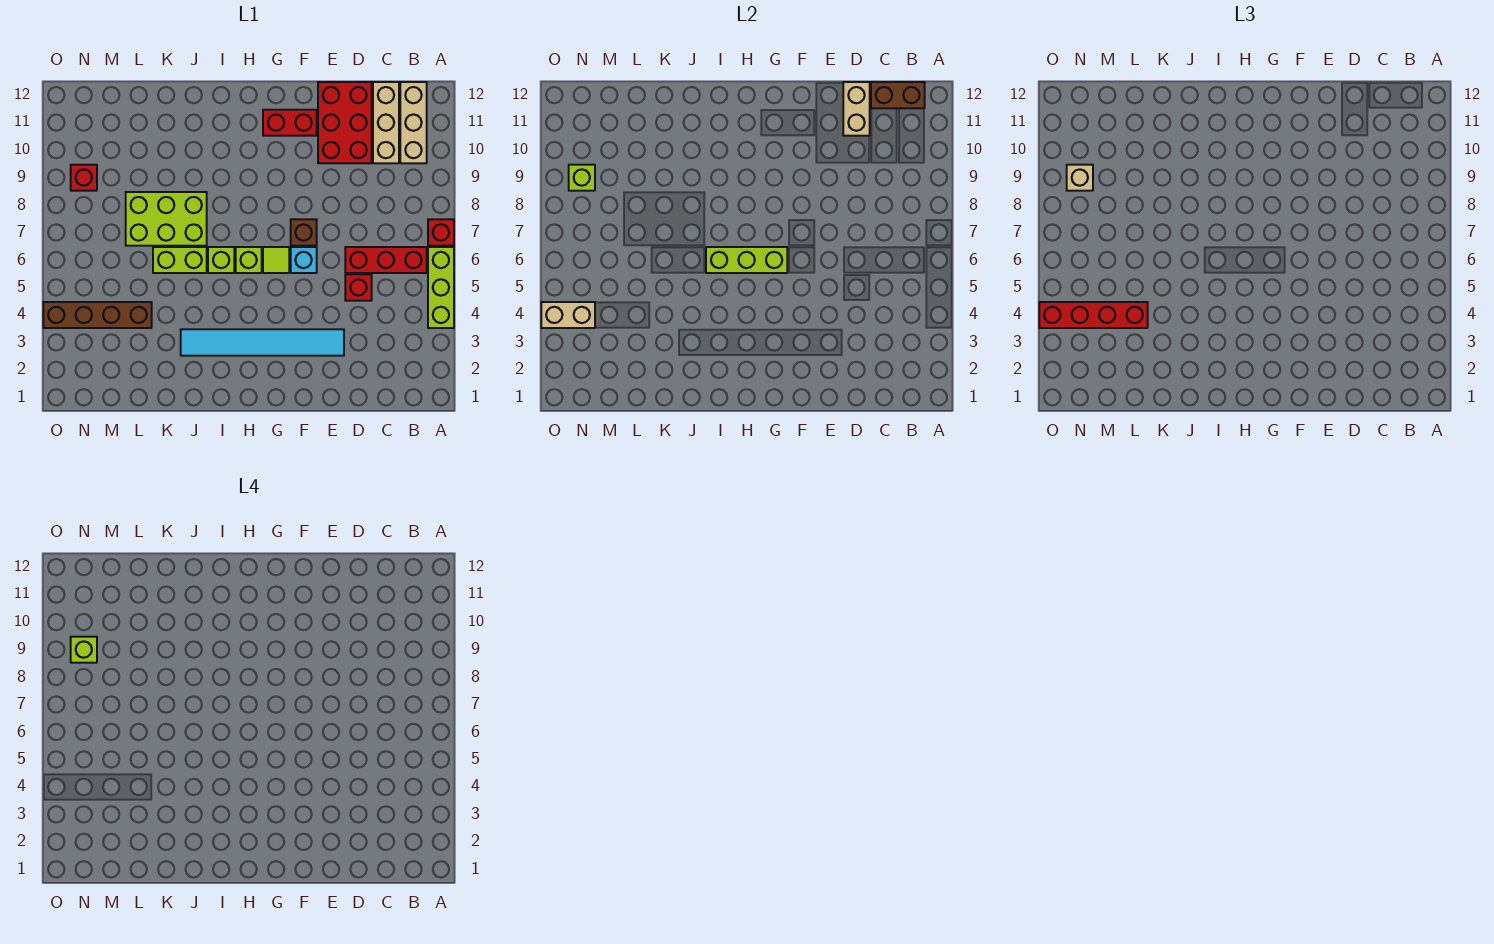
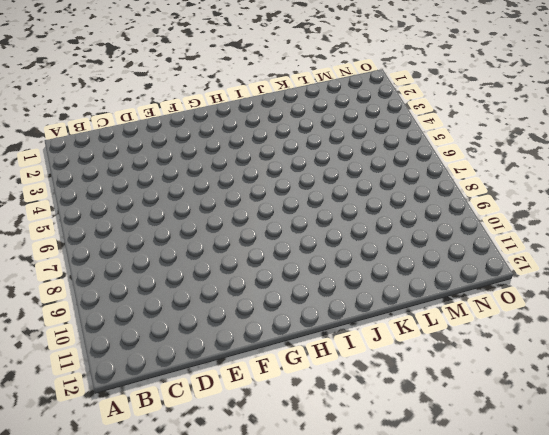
none -> lime brick A4:A6 level 1
none -> red brick A7 level 1
none -> red brick B6:D6 level 1

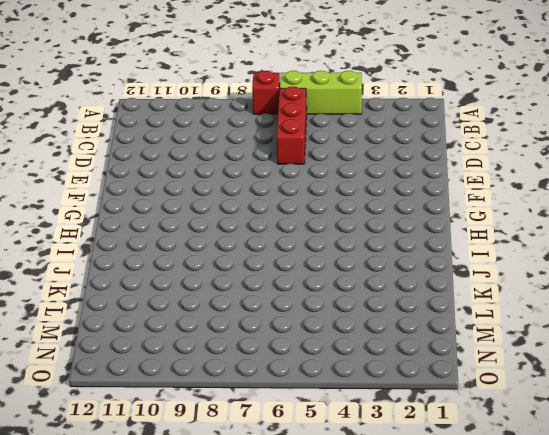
none -> tan brick B10:B12 level 1
none -> tan brick C10:C12 level 1
none -> red brick D5 level 1

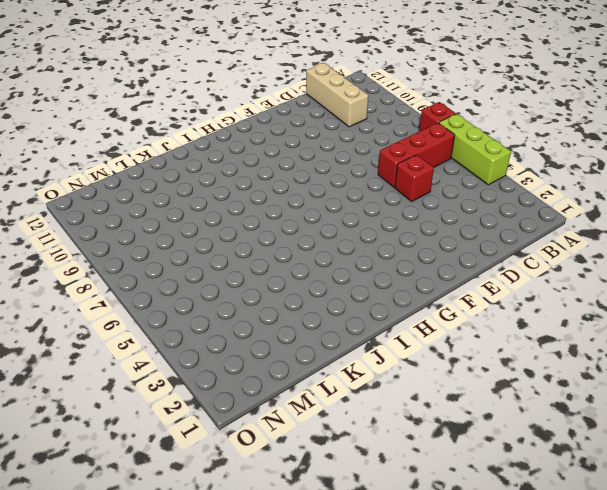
none -> tan brick B10:B12 level 1
none -> red brick D10:E12 level 1
none -> cyan tile E3:J3 level 1

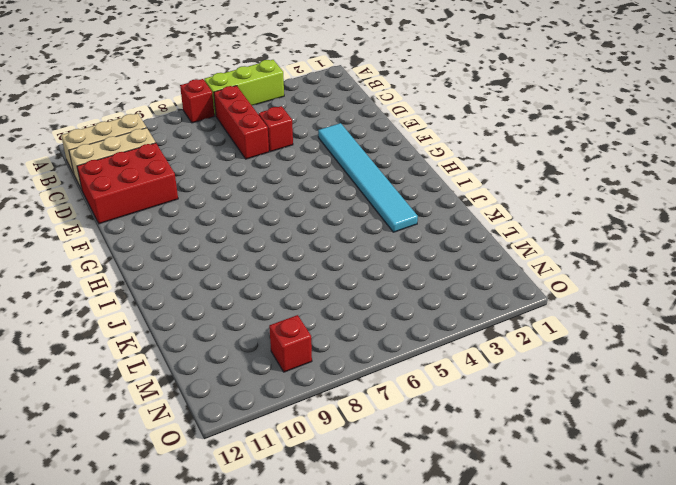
none -> cyan brick F6 level 1
none -> brown brick F7 level 1
none -> red brick F11:G11 level 1

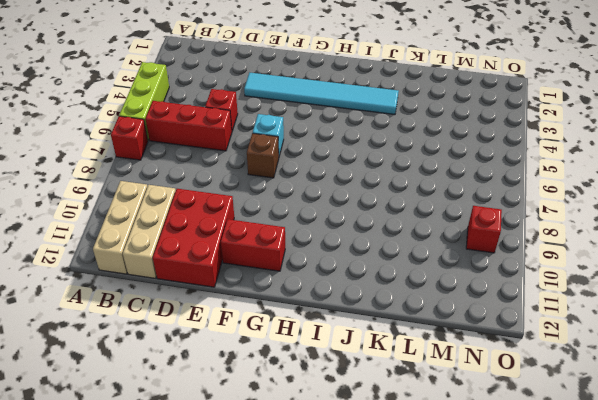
none -> lime tile G6 level 1
none -> lime brick H6 level 1
none -> lime brick I6 level 1

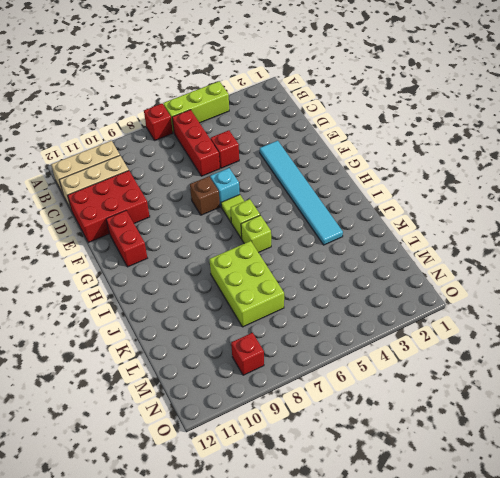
none -> lime brick J6:K6 level 1
none -> brown brick L4:O4 level 1
none -> brown brick B12:C12 level 2

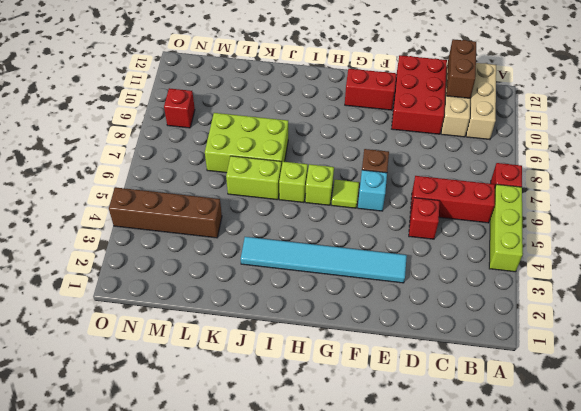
brown brick C11:C12 level 2 -> brown brick B12:C12 level 2
none -> tan brick D11:D12 level 2
none -> lime brick G6:I6 level 2
none -> tan brick N4:O4 level 2

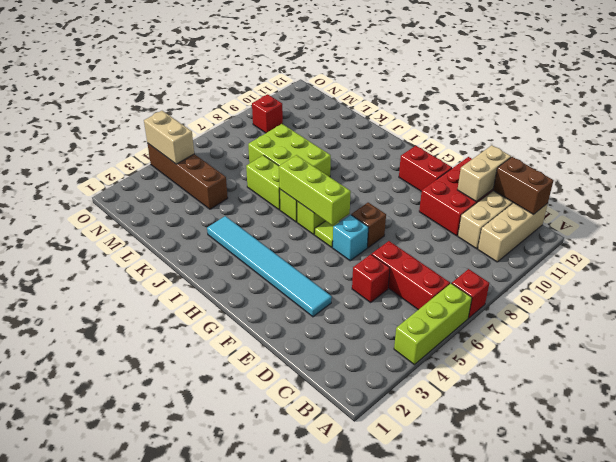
none -> lime brick N9 level 2
none -> red brick L4:O4 level 3
none -> tan brick N9 level 3

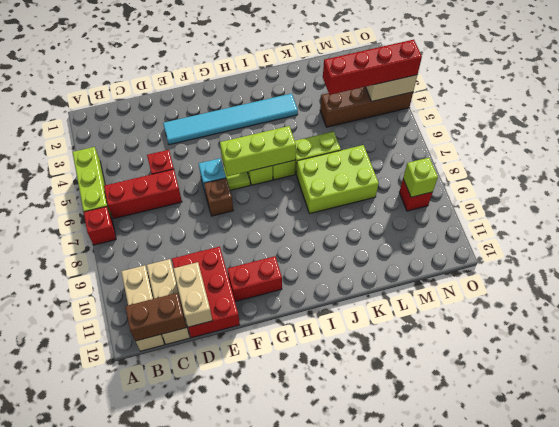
none -> tan brick N9 level 3
none -> lime brick N9 level 4

